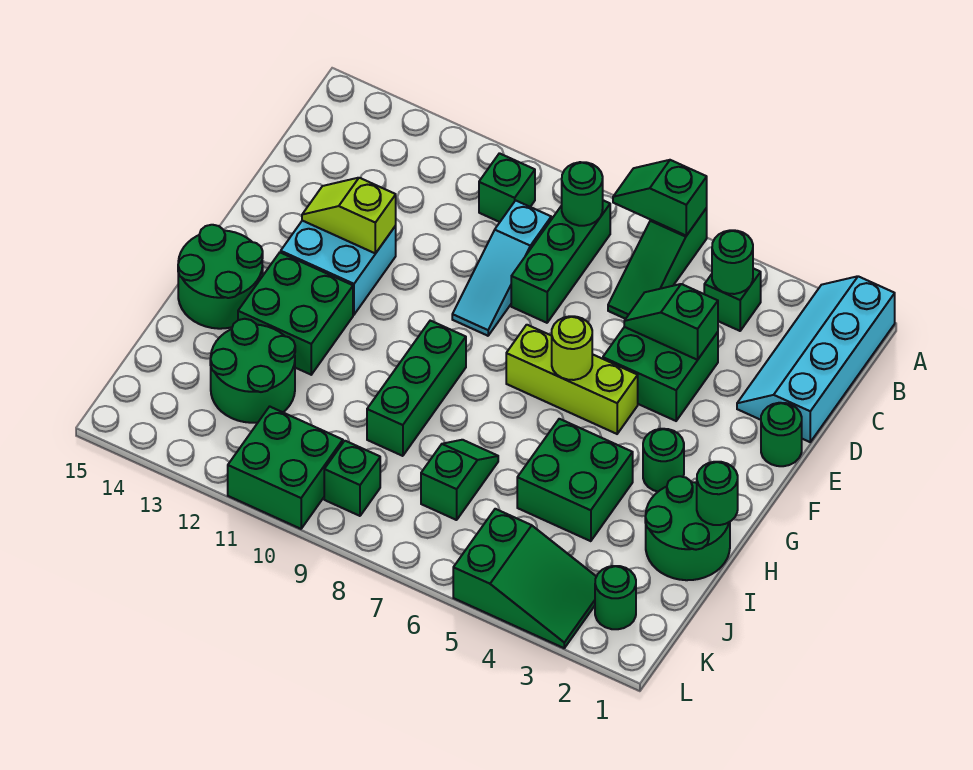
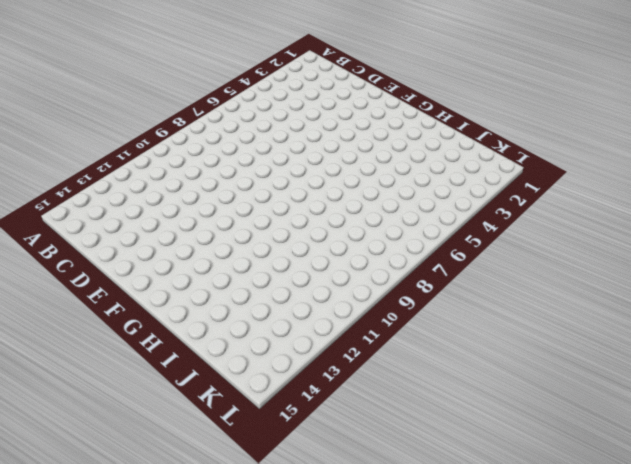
none -> cyan slope A1:D2 level 1 top 1
none -> green slope A6:C6 level 1 top A
none -> green brick B4 level 1

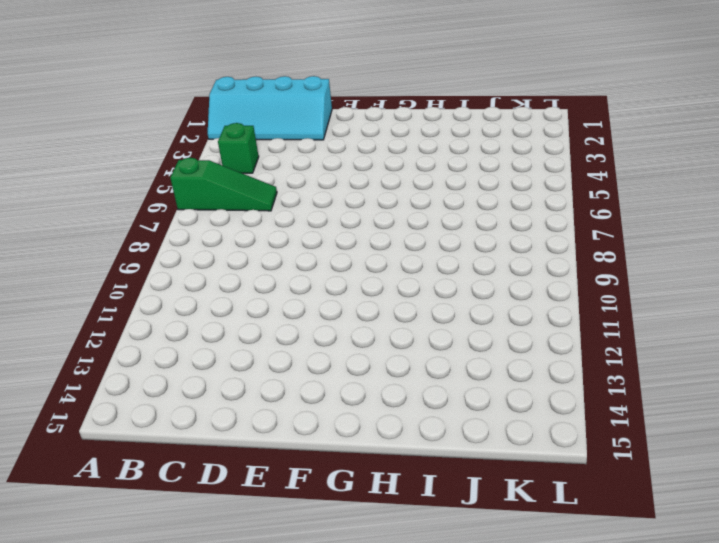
none -> green brick B8:D8 level 1
none -> green brick B10 level 1
none -> cyan slope C9:E9 level 1 top C

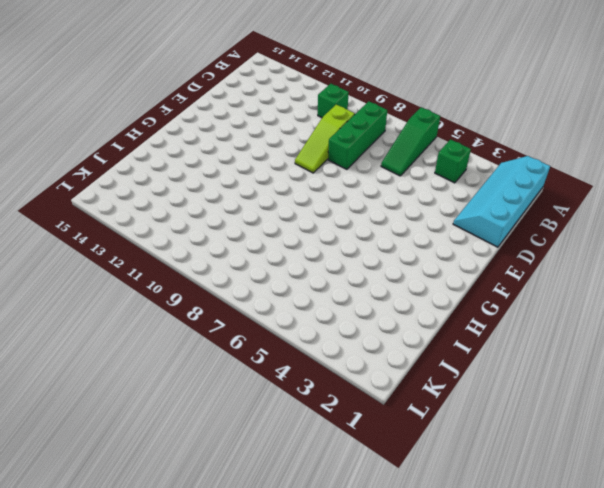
lime slope C9:E9 level 1 top C -> cyan slope C9:E9 level 1 top C
none -> green brick D4:E5 level 1
none -> green round brick E1 level 1
none -> cyan brick E12:F13 level 1

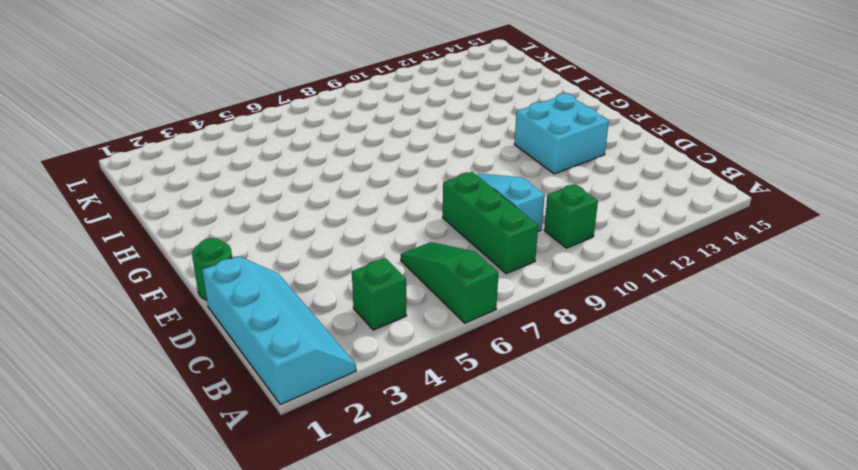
none -> green brick D4:E5 level 1
none -> lime brick F5:F7 level 1
none -> green round brick G3 level 1

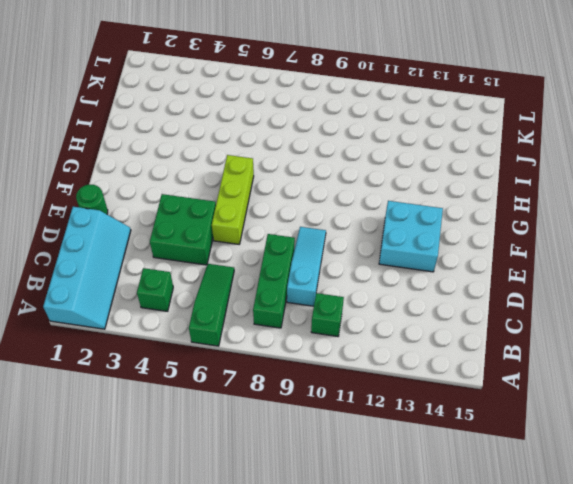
lime brick E6:G6 level 1 -> lime brick F5:F7 level 1
none -> green round brick G3 level 1
none -> green brick G9:I9 level 1
none -> green brick G12:H13 level 1

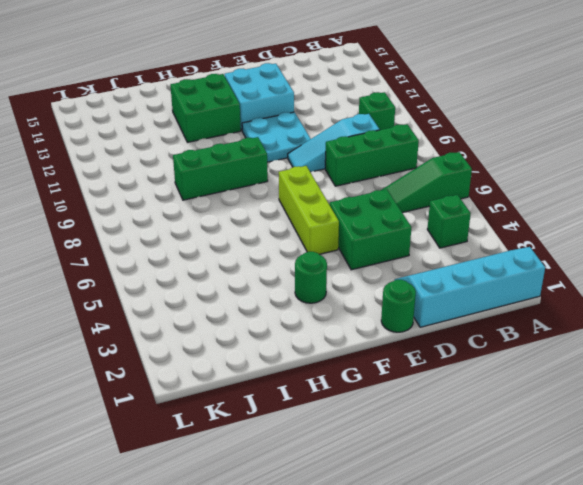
cyan plate E10:F11 level 1 -> none
none -> green round brick G14:H15 level 1
none -> green round brick H1:I2 level 1
none -> green brick H4:I5 level 1

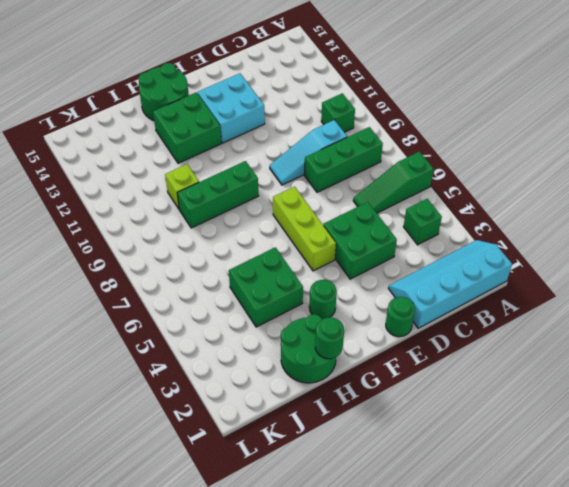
lime brick I10 level 1 -> none
none -> green slope I7:J7 level 1 top J
none -> green round brick I12:J13 level 1
none -> green round brick K2 level 1

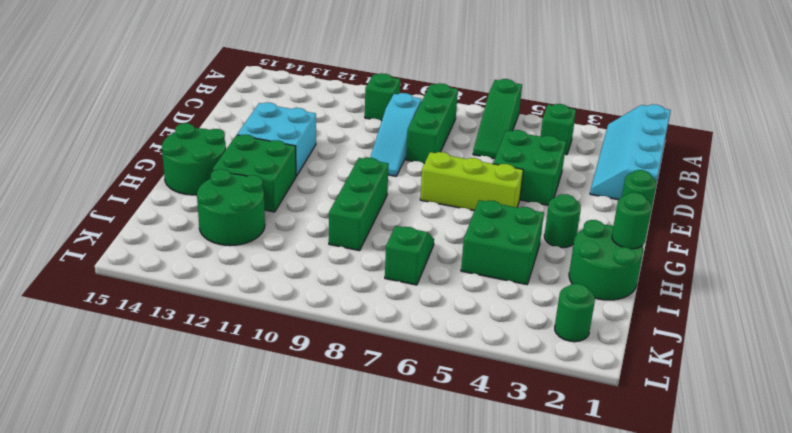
none -> green slope K3:L5 level 1 top 5
none -> green brick K9 level 1
none -> green brick K10:L11 level 1

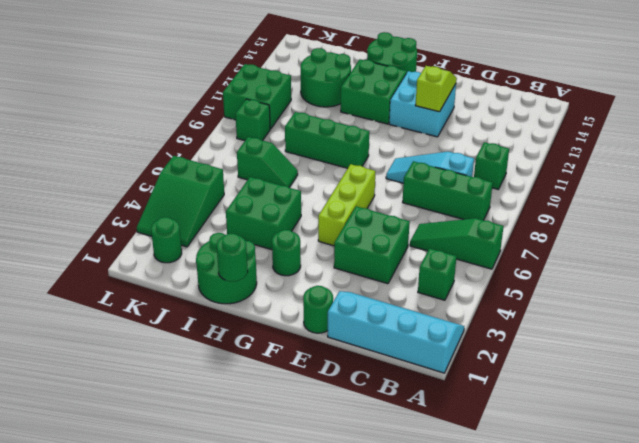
none -> green slope A6:A7 level 2 top 6
none -> green round brick B4 level 2
none -> green round brick B8 level 2

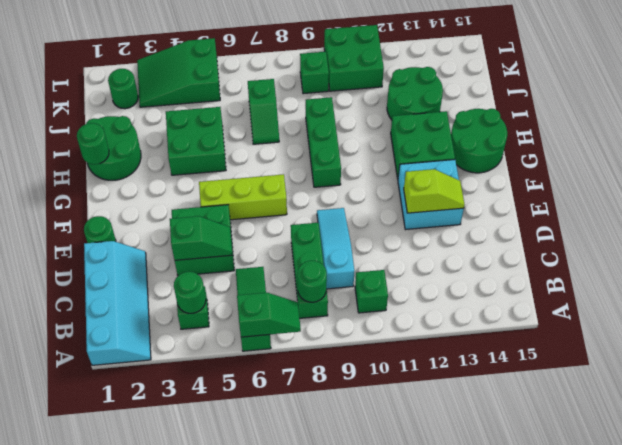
none -> green round brick G3 level 1
none -> lime round brick F6 level 2

